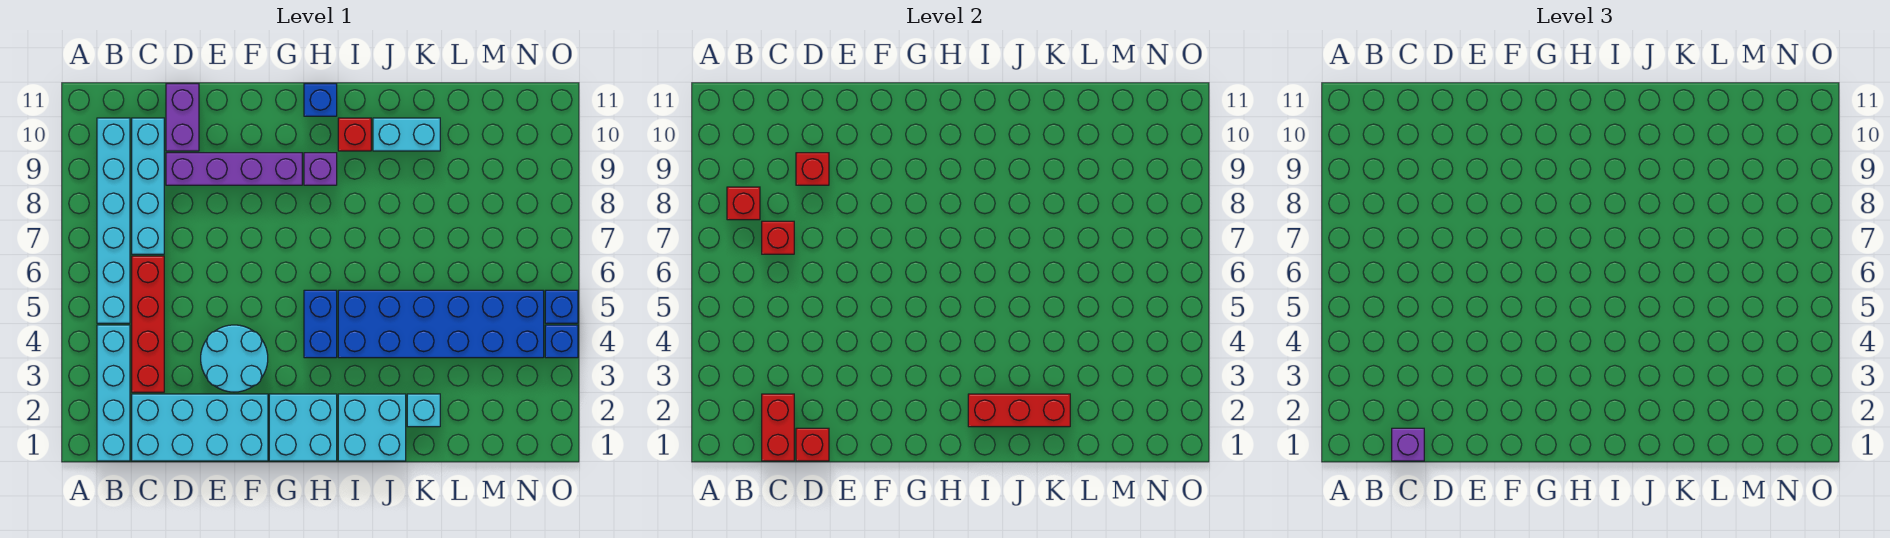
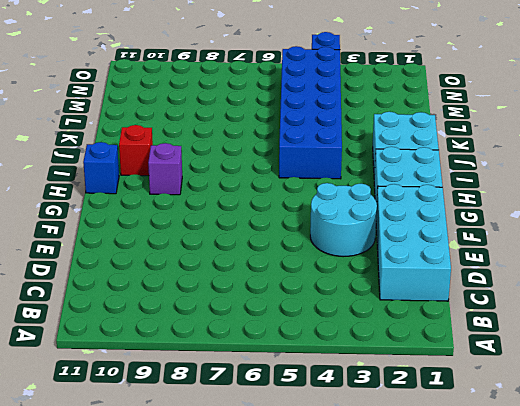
none -> cyan brick B1:B4 level 1
none -> cyan brick B5:B10 level 1
none -> red brick C3:C6 level 1

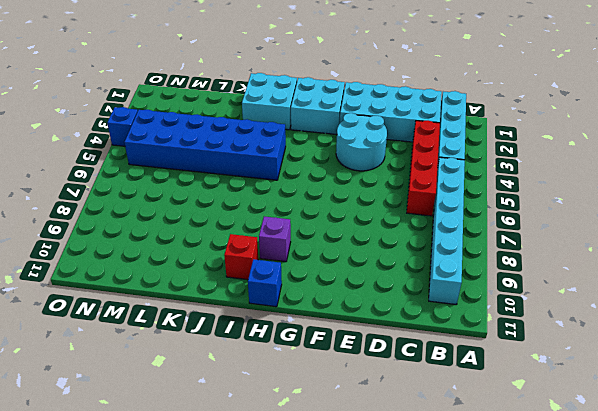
none -> cyan brick C7:C10 level 1
none -> purple brick D9:G9 level 1
none -> purple brick D10:D11 level 1

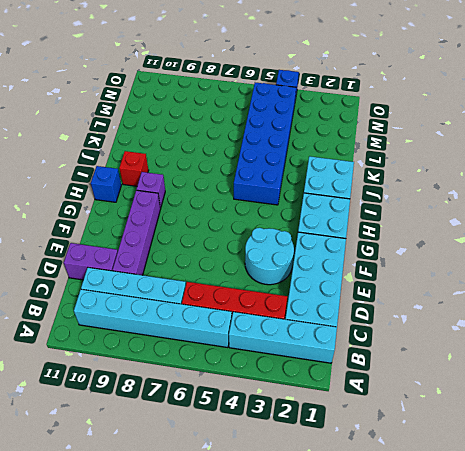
none -> blue brick H4:H5 level 1
none -> cyan brick J10:K10 level 1
none -> cyan brick K2 level 1

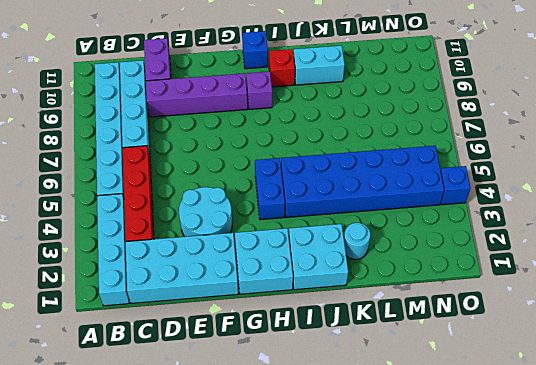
cyan round brick K2 level 1 -> cyan brick K2 level 1
none -> blue brick O5 level 1
none -> red brick B8 level 2
none -> red brick C1:C2 level 2

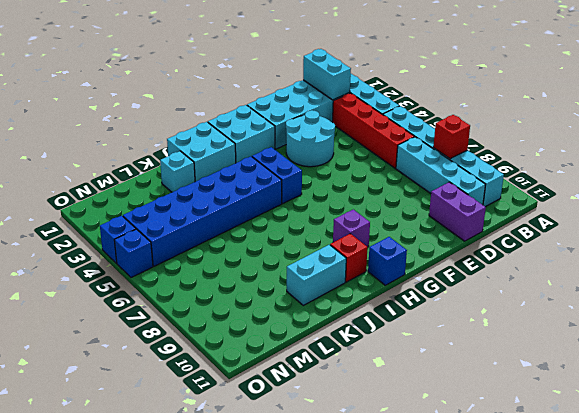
cyan brick C1:C2 level 2 -> red brick C1:C2 level 2
none -> purple brick D9:G9 level 1
none -> red brick C7 level 2
none -> red brick D1 level 2

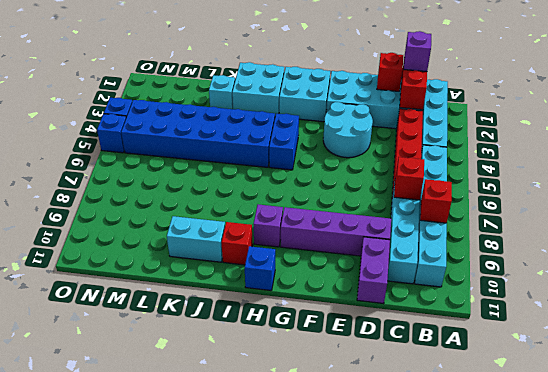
none -> red brick D9 level 2
none -> red brick I2:K2 level 2

